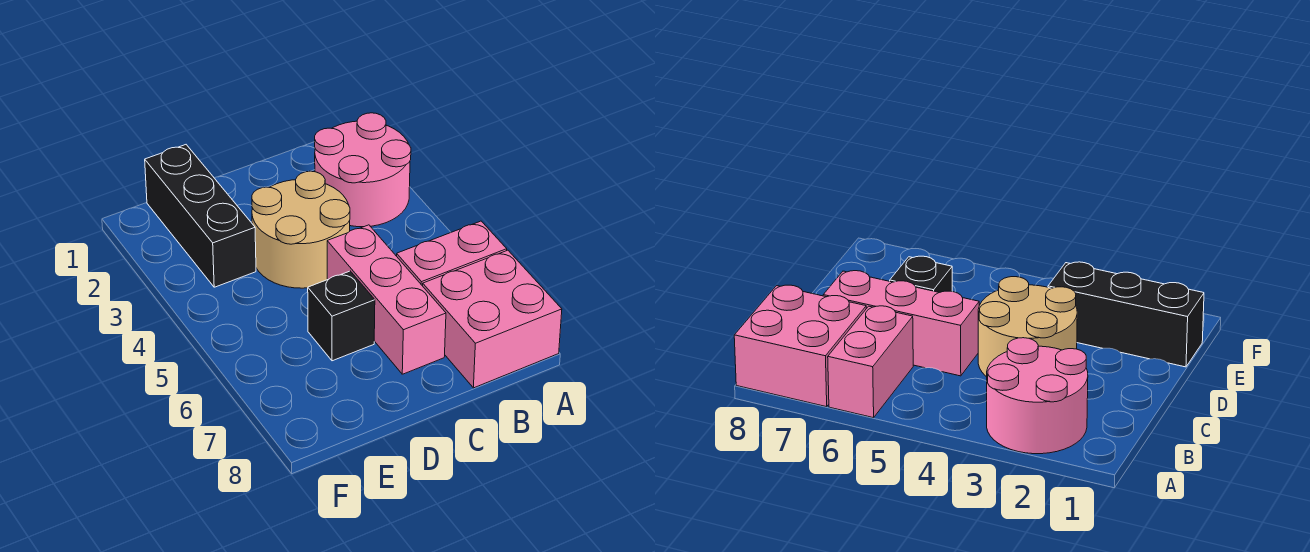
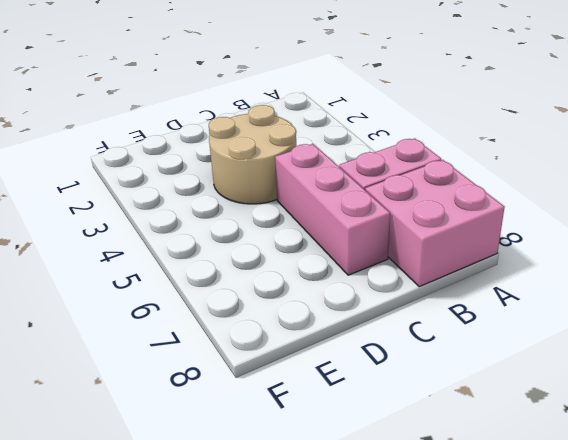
none -> pink round brick A2:B3 level 1
none -> black brick D6 level 1

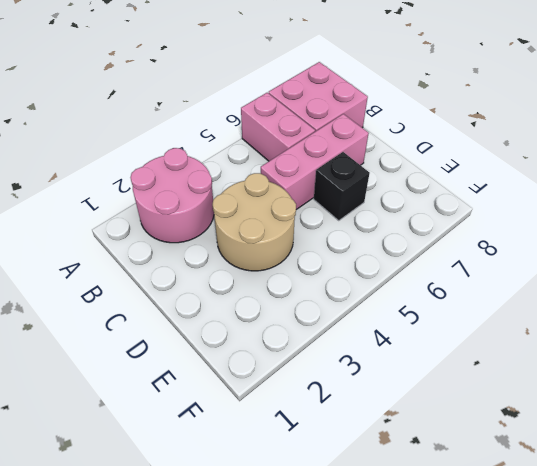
none -> black brick E1:E3 level 1

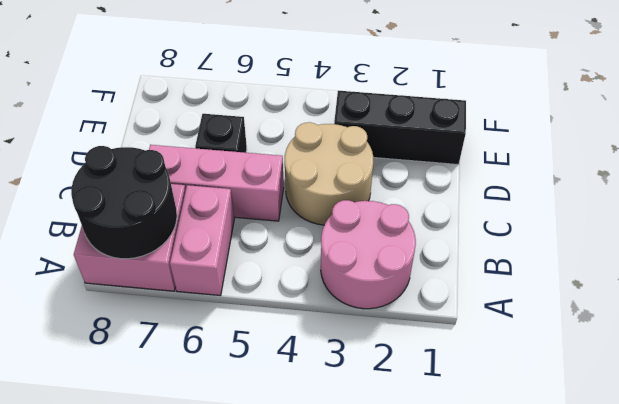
black round brick A7:B8 level 2 -> none

